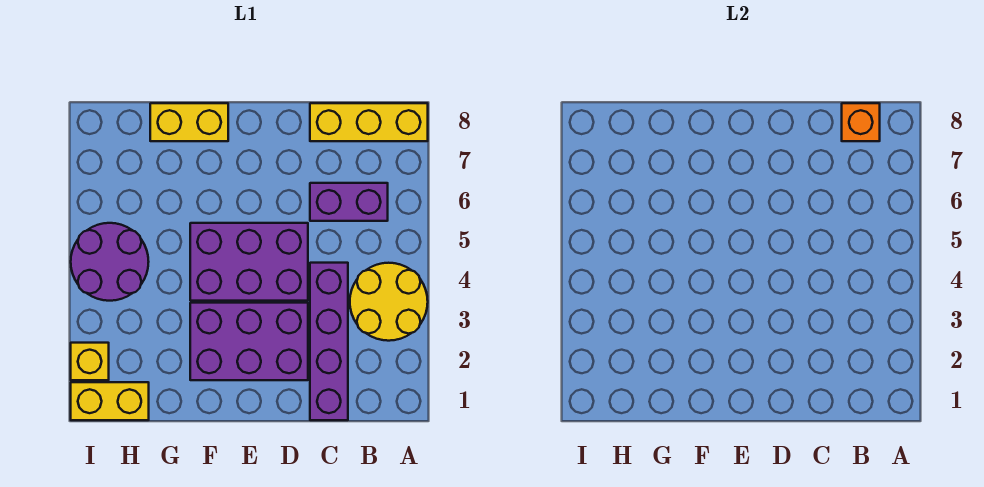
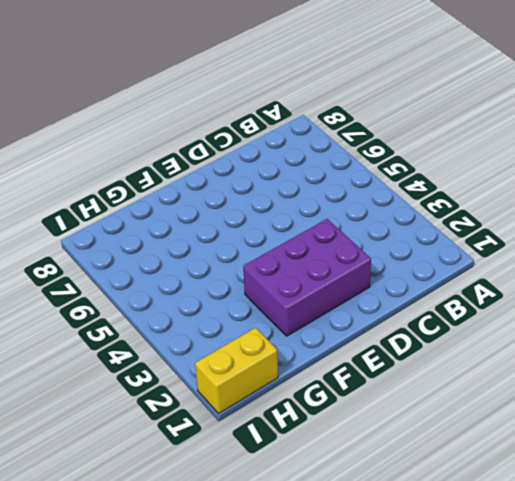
none -> yellow round brick A3:B4 level 1
none -> yellow brick A8:C8 level 1

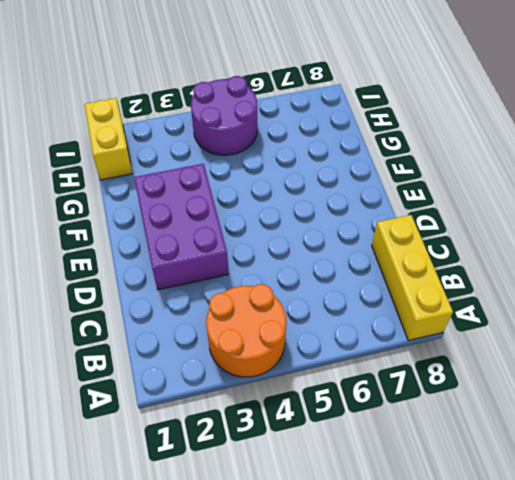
orange round brick A3:B4 level 1 -> yellow round brick A3:B4 level 1
none -> purple brick B6:C6 level 1
none -> purple brick C1:C4 level 1

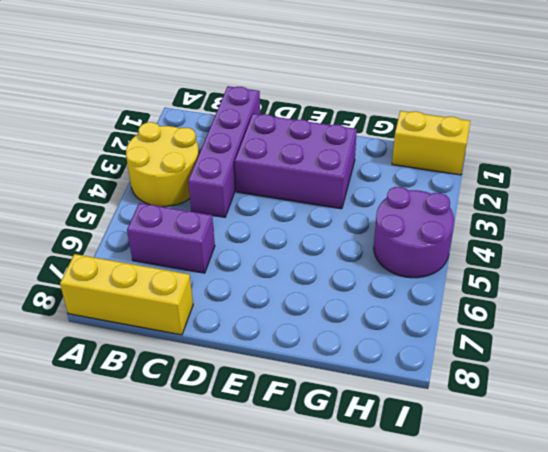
none -> purple brick D4:F5 level 1
none -> yellow brick F8:G8 level 1

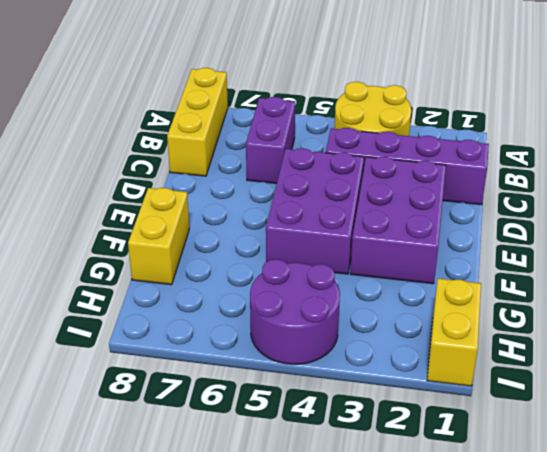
none -> yellow brick I2 level 1
none -> orange brick B8 level 2

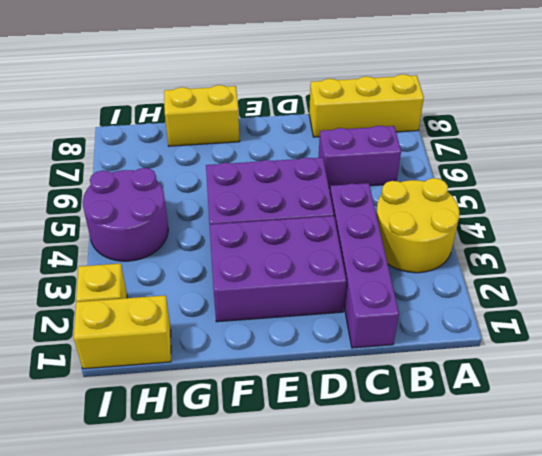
none -> orange brick B8 level 2

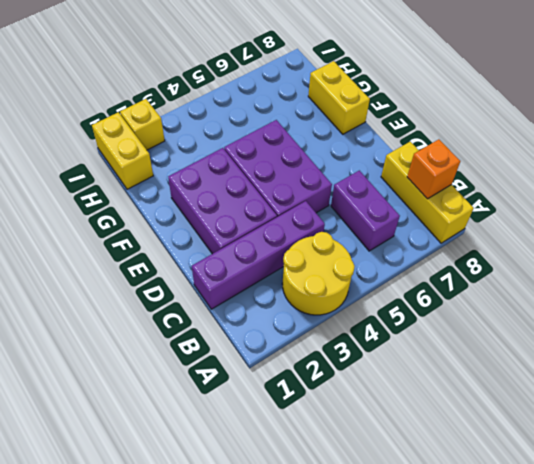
none -> purple round brick H4:I5 level 1

